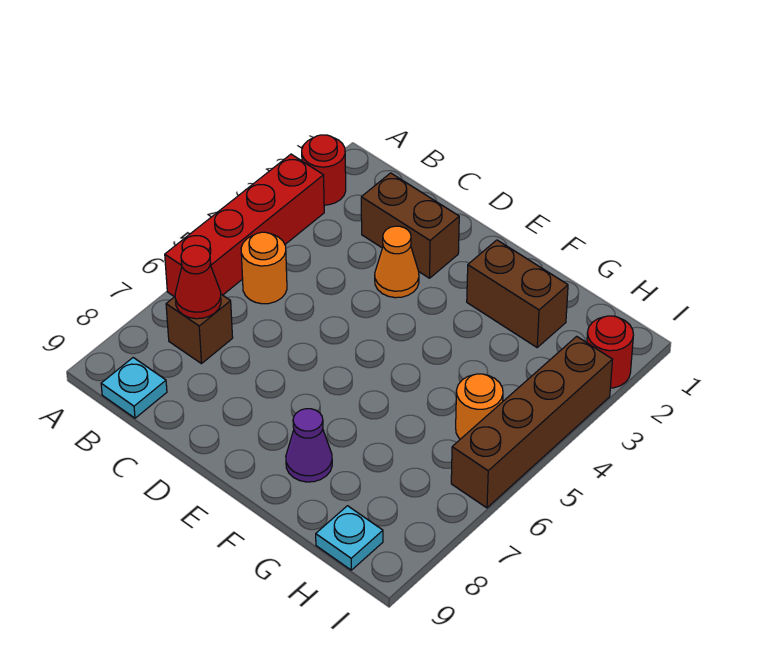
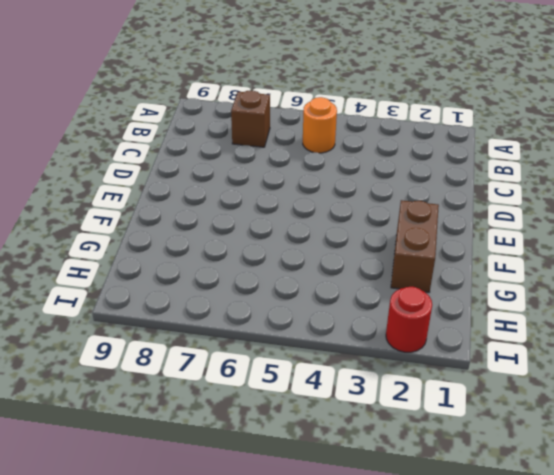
none -> red round brick A2 level 1
none -> red brick A3:A6 level 1
none -> cyan plate B9 level 1

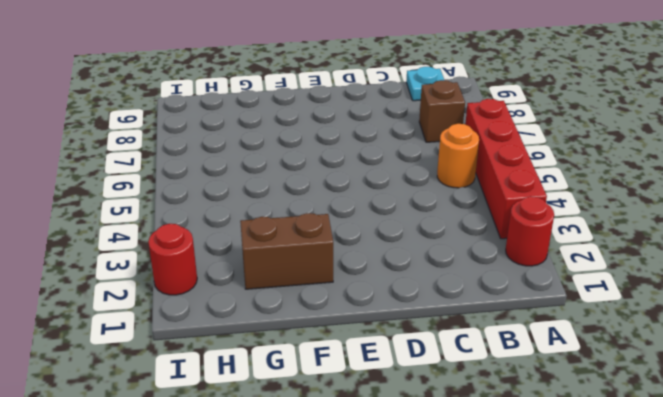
none -> brown brick C2:D2 level 1
none -> orange cone D3 level 1
none -> purple cone F8 level 1

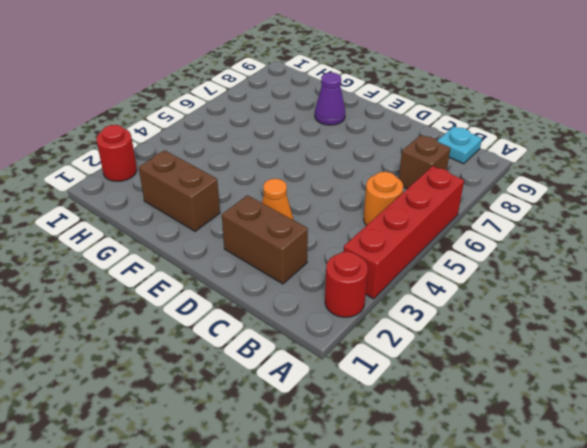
none -> orange round brick H5 level 1
none -> cyan plate H9 level 1
none -> brown brick I3:I6 level 1

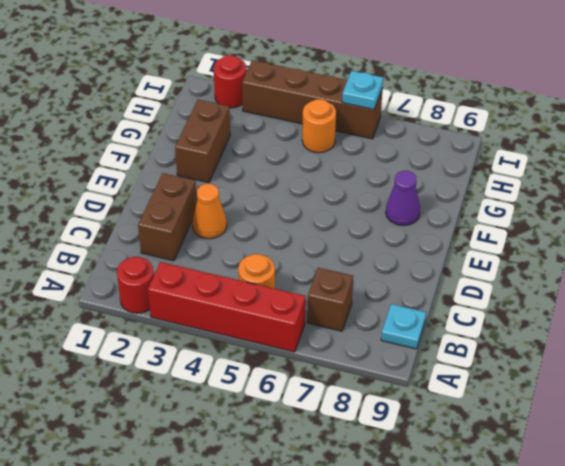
cyan plate I6 level 2 -> cyan plate H9 level 1
none -> red cone B7 level 2

